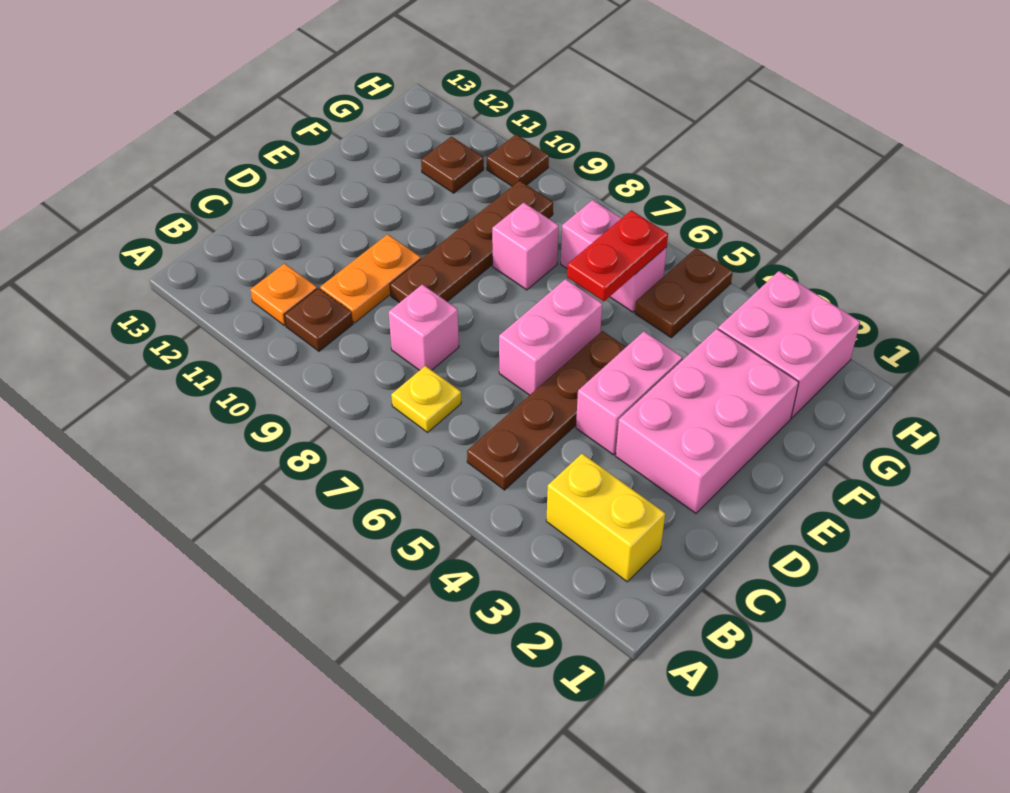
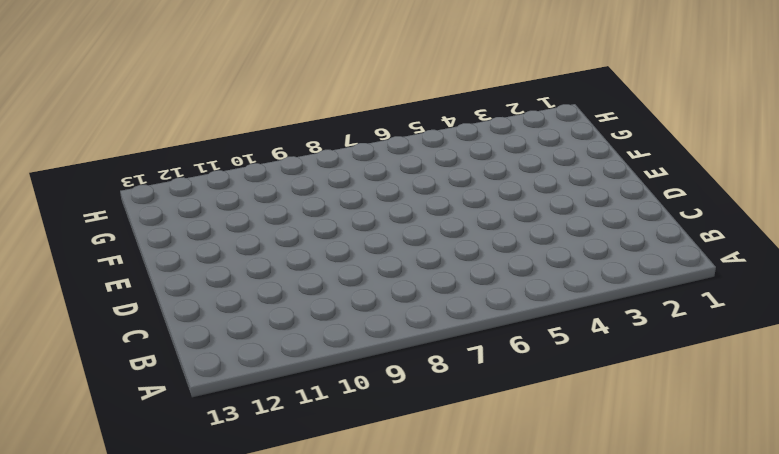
none -> yellow brick B2:B3 level 1
none -> brown plate B5:E5 level 1
none -> yellow plate B7 level 1

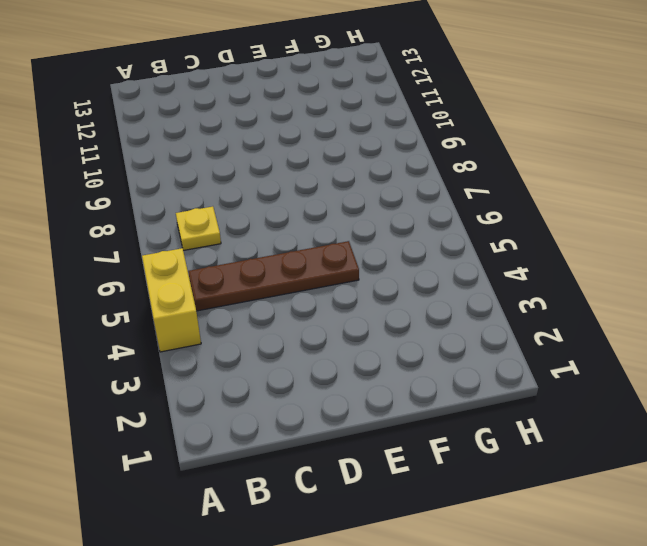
yellow brick A4:A5 level 1 -> yellow brick B2:B3 level 1
none -> brown plate B10 level 1
none -> orange plate B11 level 1
none -> pink brick C8 level 1

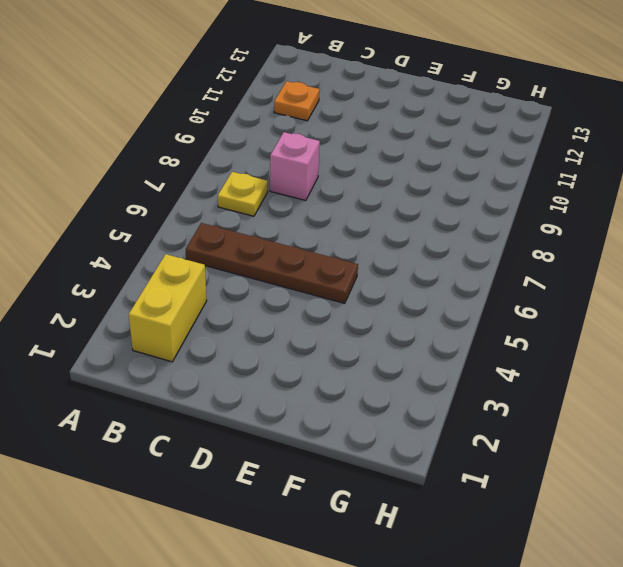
none -> brown plate B10 level 1
none -> orange plate C10:D10 level 1
none -> pink brick D2:F3 level 1

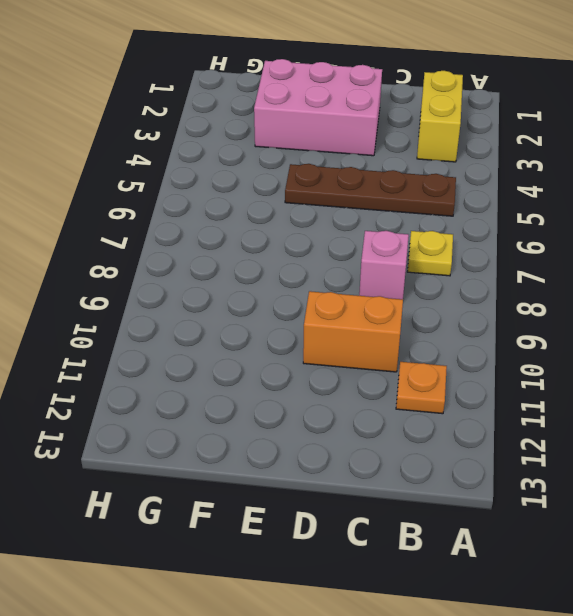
orange brick C10:D10 level 1 -> orange plate C10:D10 level 1
none -> brown plate B10 level 1
none -> pink brick D4:E4 level 1
none -> pink brick D6:E6 level 1

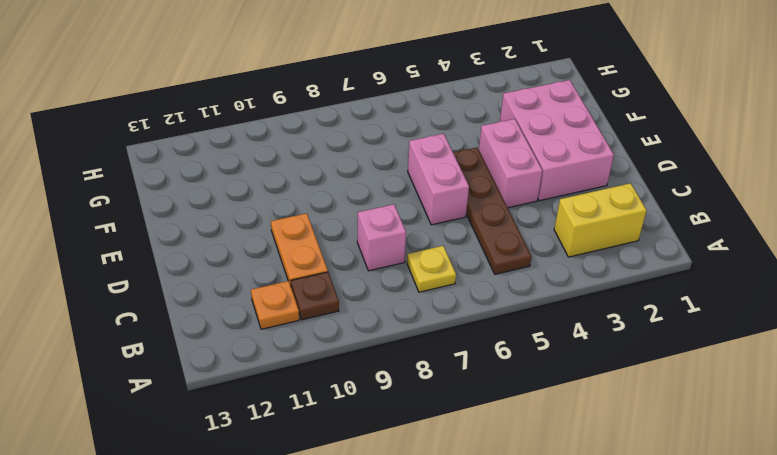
none -> brown plate D9:G9 level 1
none -> pink brick F8 level 1
none -> pink brick G2:H3 level 1

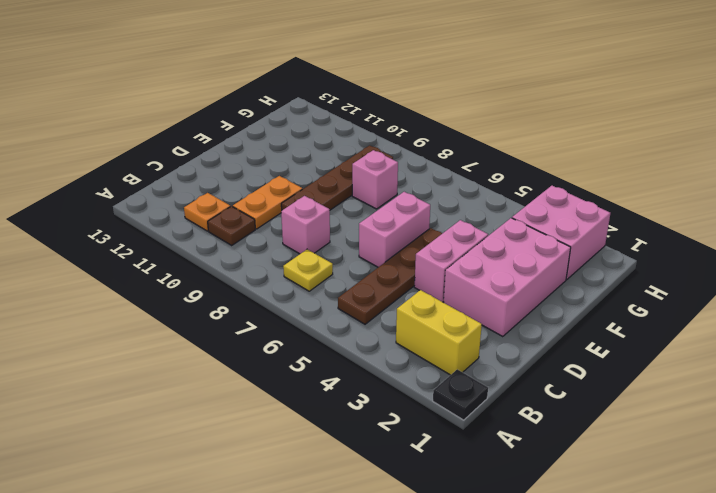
black plate A1 level 1 -> none
none -> brown plate G5:H5 level 1
none -> pink brick G6:G7 level 1
none -> brown plate G11 level 1

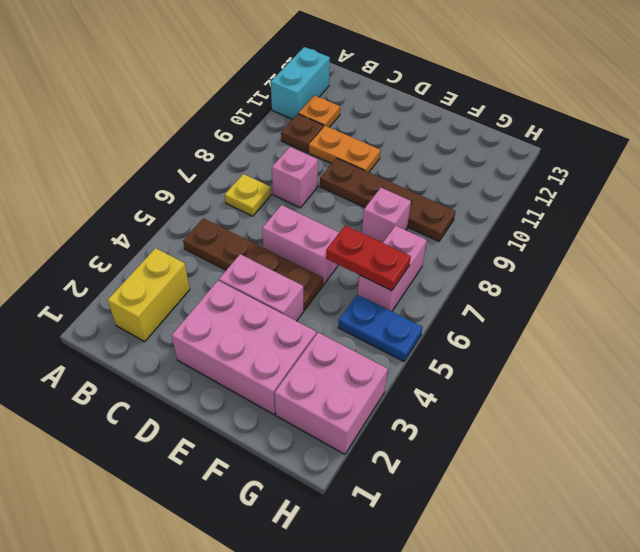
cyan brick A11:A12 level 1 -> none
blue plate G5:H5 level 1 -> brown plate G5:H5 level 1
none -> brown plate G11 level 1
none -> brown plate H10 level 1

